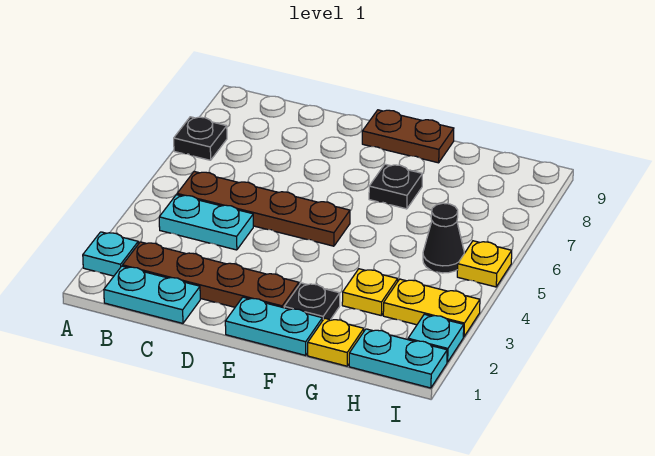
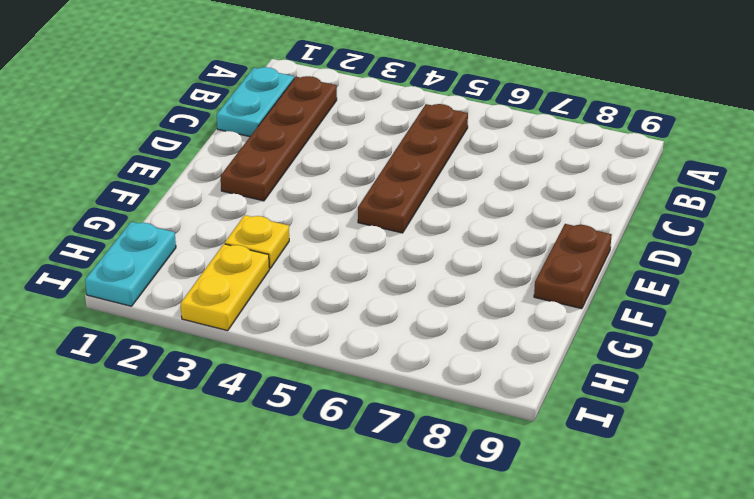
none -> cyan plate A2 level 1
none -> black plate A7 level 1
none -> cyan plate B4:C4 level 1

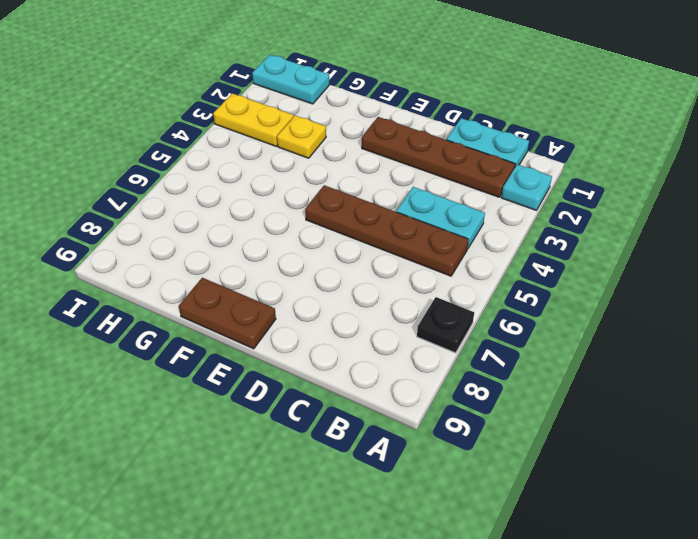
none -> cyan plate E1:F1 level 1
none -> black plate F2 level 1
none -> black plate F7 level 1

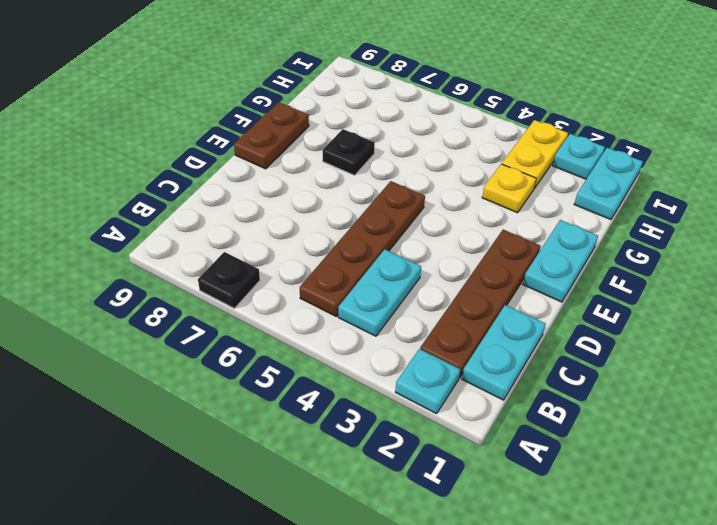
none -> black plate F2 level 1
none -> yellow plate G1 level 1
none -> black cone H5 level 1

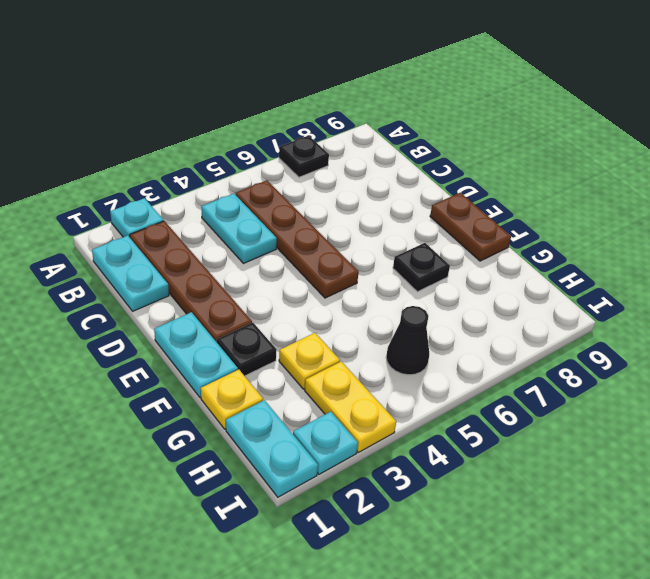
none -> yellow plate I5 level 1

